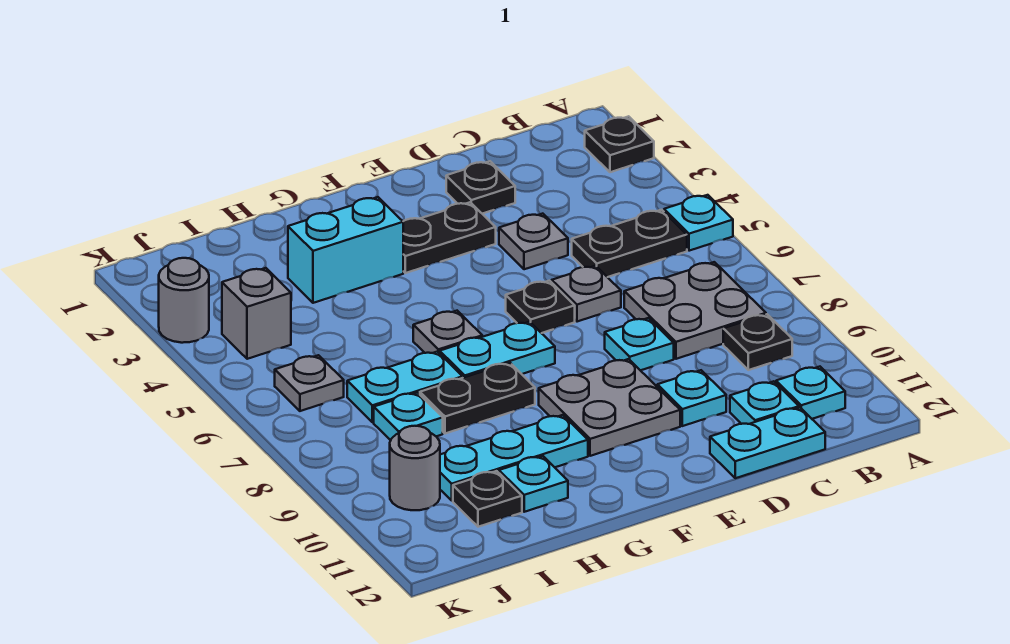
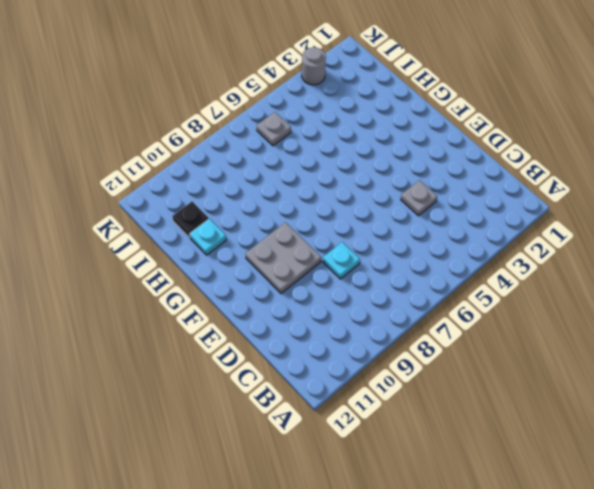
none -> black plate A2 level 1
none -> cyan plate A5 level 1
none -> black plate B5:C5 level 1

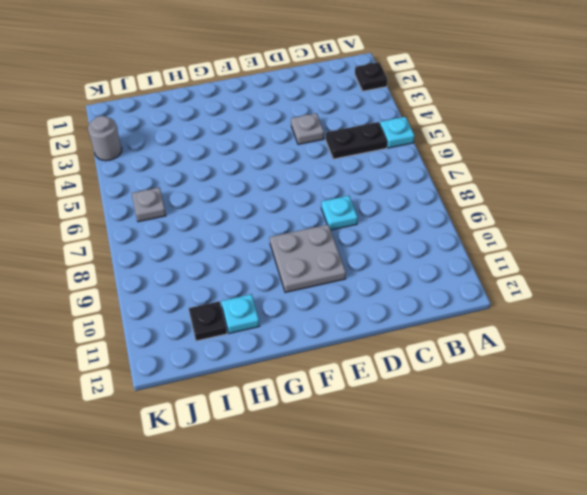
none -> grey plate B7:C8 level 1
none -> black plate B9 level 1
none -> cyan plate B11 level 1

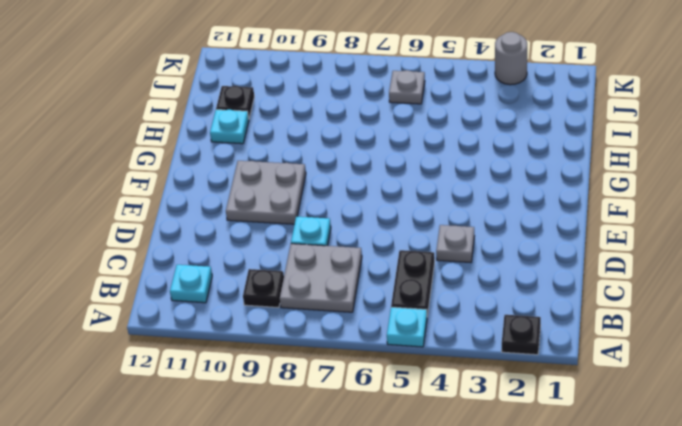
none -> cyan plate C11 level 1
none -> cyan plate C12:D12 level 1
none -> black plate D2 level 1

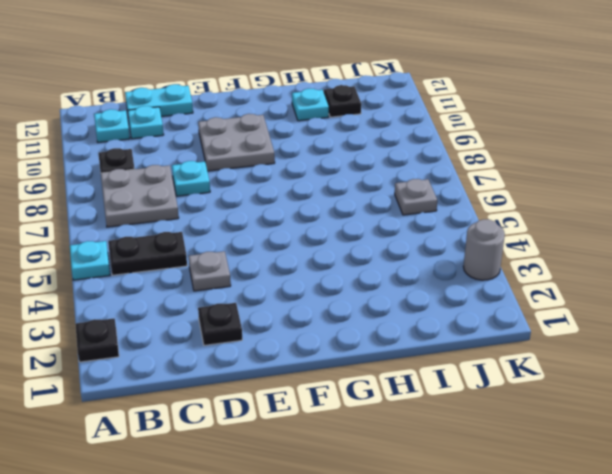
none -> grey plate D6 level 1
none -> cyan plate D10 level 1
none -> black plate E3:F3 level 1

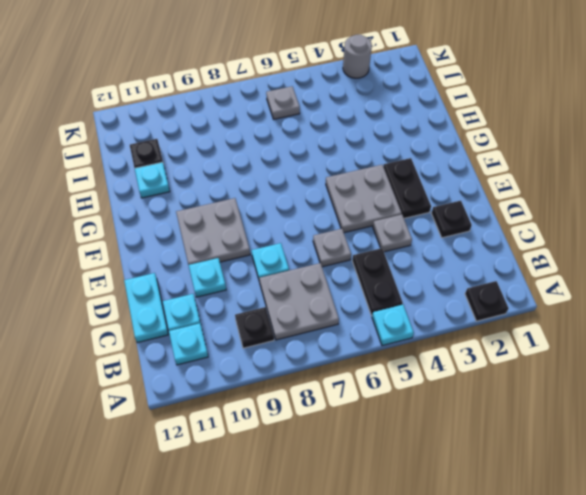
grey plate E4:F5 level 1 -> none
none -> black plate E6 level 1
none -> cyan plate F7:G7 level 1
none -> cyan brick G3:H3 level 1

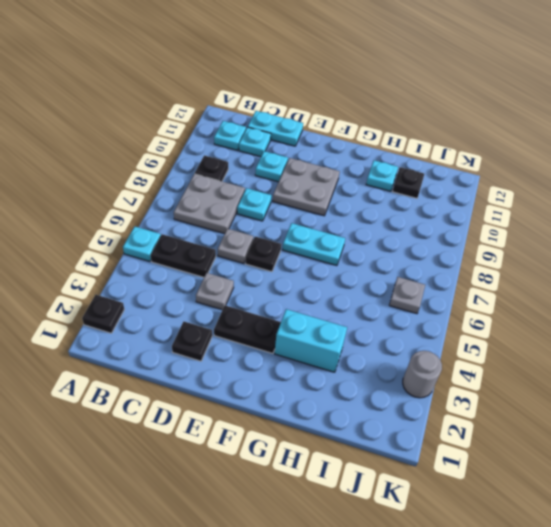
none -> grey plate G6 level 1
none -> black plate G8:H8 level 1
none -> cyan plate G10:I10 level 1

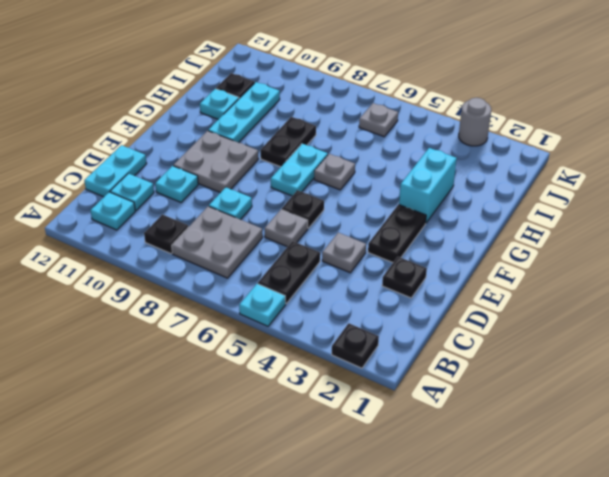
none -> cyan plate H7:I7 level 1
none -> cyan plate I8 level 1
none -> grey brick J4 level 1

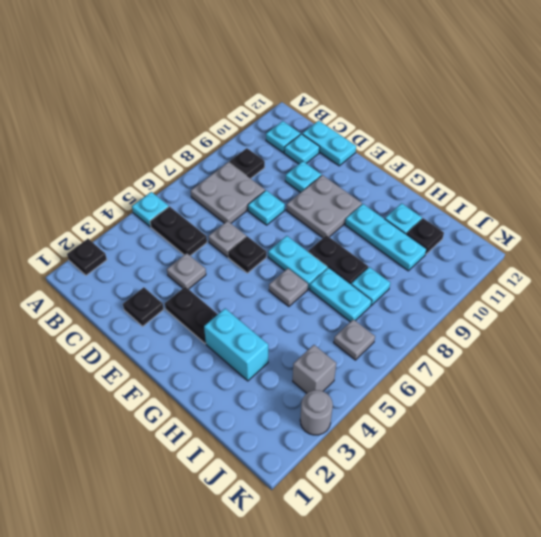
none -> grey round brick J10 level 1

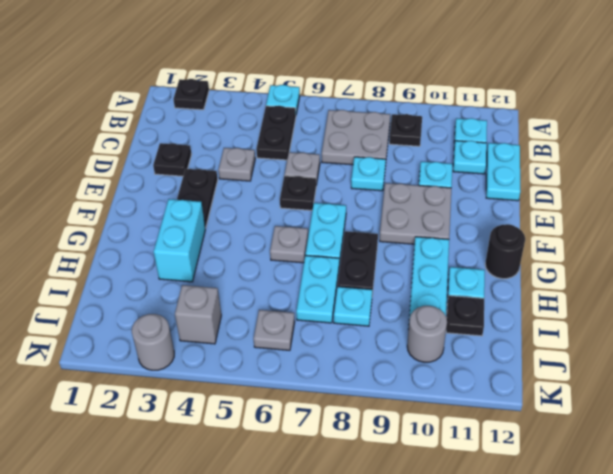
black round brick G12 level 1 -> none

